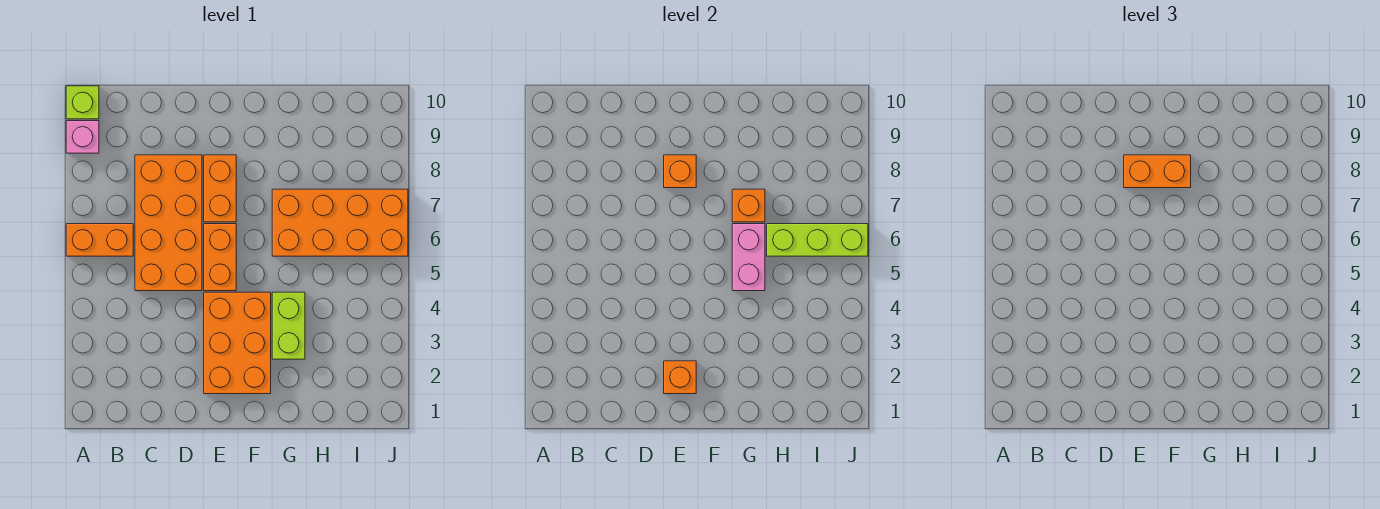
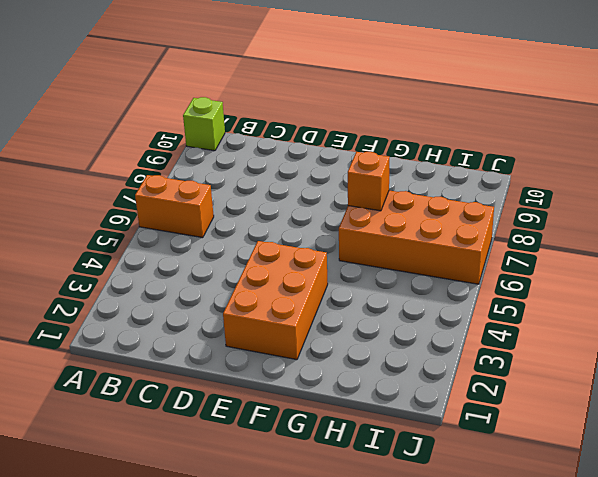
none -> pink brick A9 level 1
none -> orange brick C5:D8 level 1
none -> orange brick E5:E6 level 1

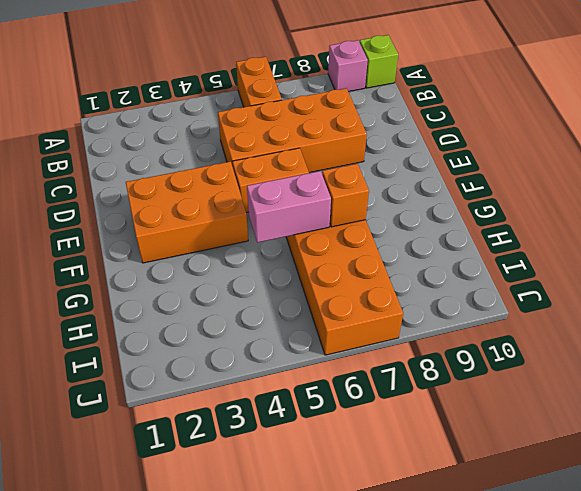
none -> orange brick E7:E8 level 1
none -> lime brick G3:G4 level 1
none -> orange brick E2 level 2

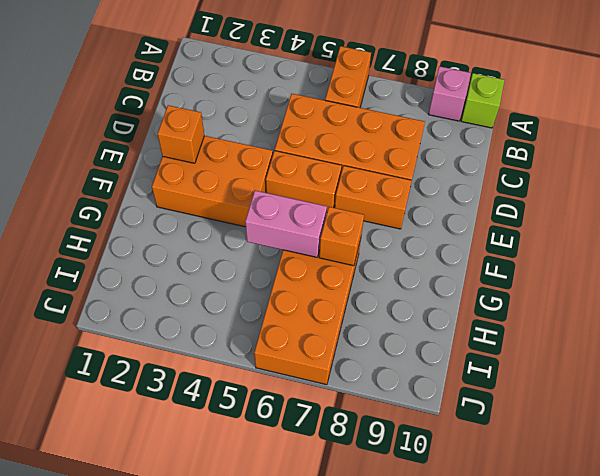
none -> lime brick G3:G4 level 1
none -> orange brick E8 level 2
none -> lime brick H6:J6 level 2

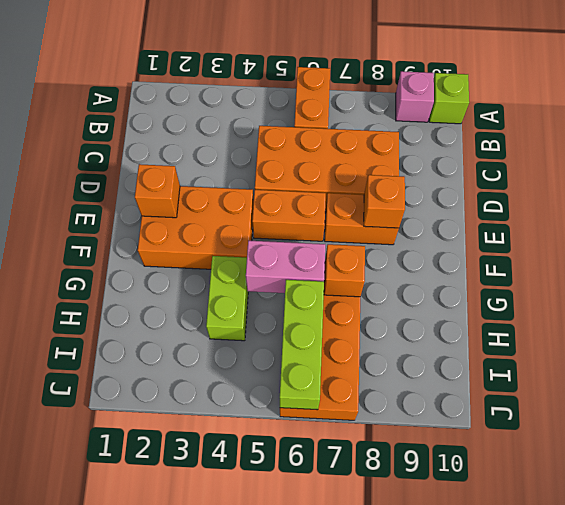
lime brick G4:H4 level 1 -> lime brick G3:G4 level 1
none -> orange brick E8:F8 level 3

